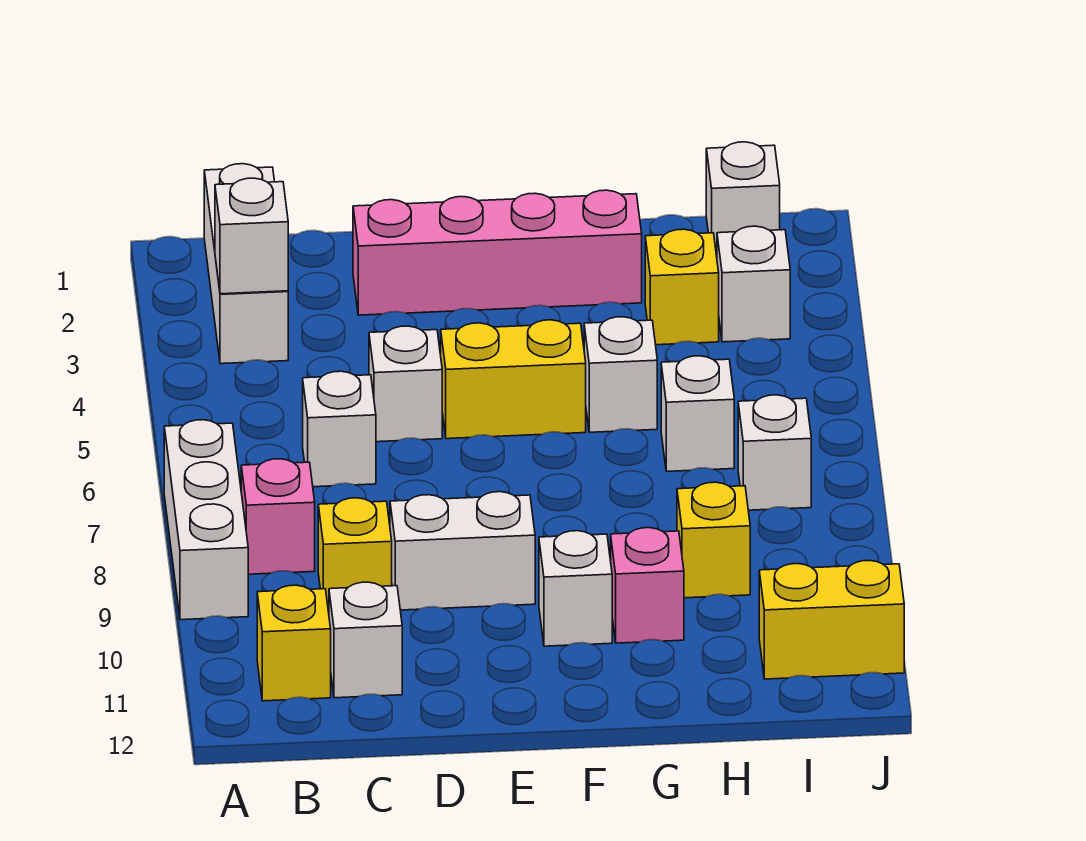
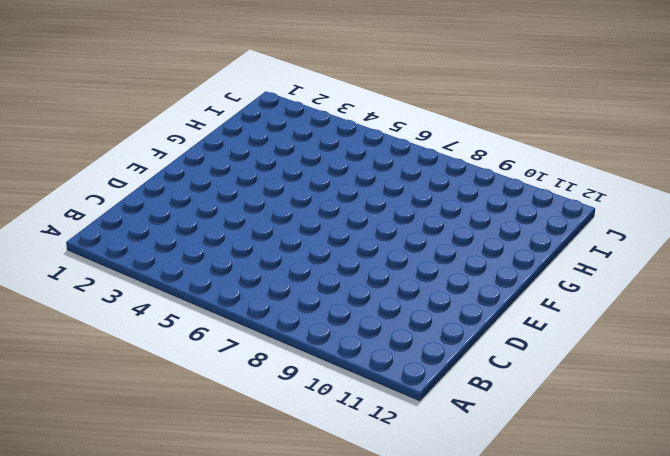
none -> white brick A7:A9 level 1
none -> white brick B1:B3 level 1
none -> pink brick B8 level 1

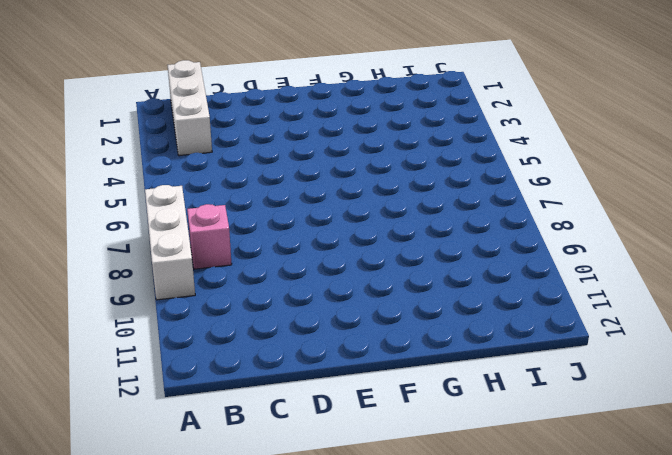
none -> yellow brick B11 level 1
none -> white brick C6 level 1
none -> yellow brick C9 level 1

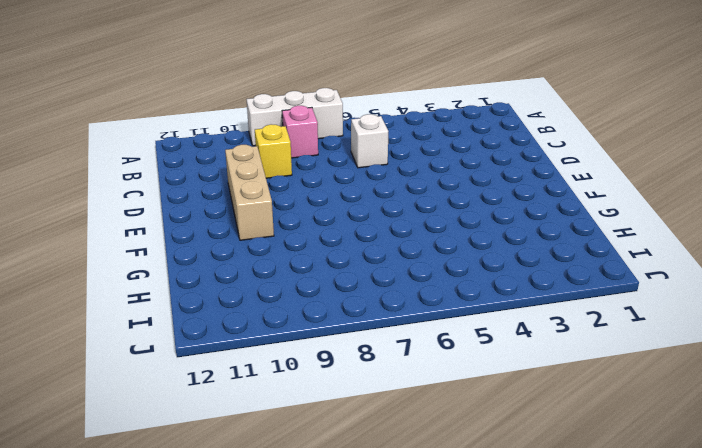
tan brick D10:F10 level 1 -> white brick F10 level 1
none -> white brick B1:B3 level 1
none -> yellow brick B11 level 1
none -> white brick C11 level 1

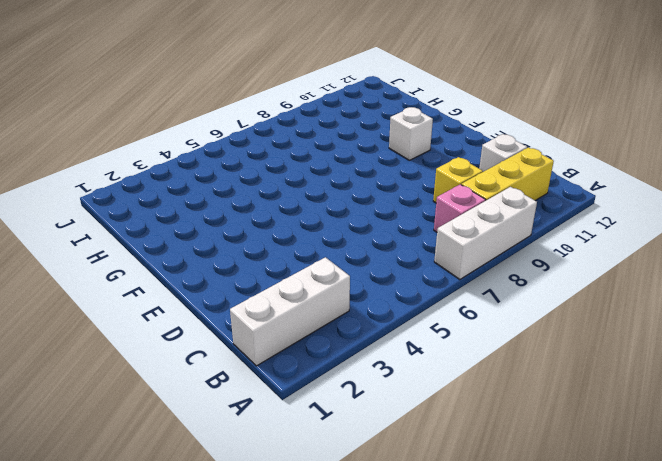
yellow brick B9:B11 level 1 -> yellow brick B11 level 1
none -> white brick C6 level 1
none -> pink brick D2:G2 level 1
none -> white brick D5 level 1

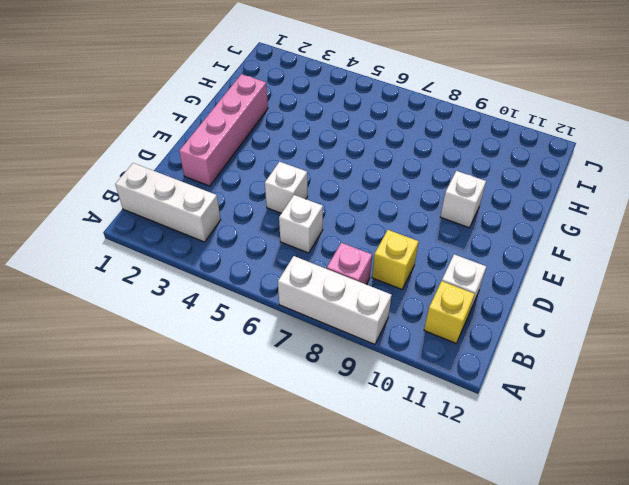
none -> white brick D9:E9 level 1
none -> yellow brick E5:F5 level 1
none -> white brick G5 level 1

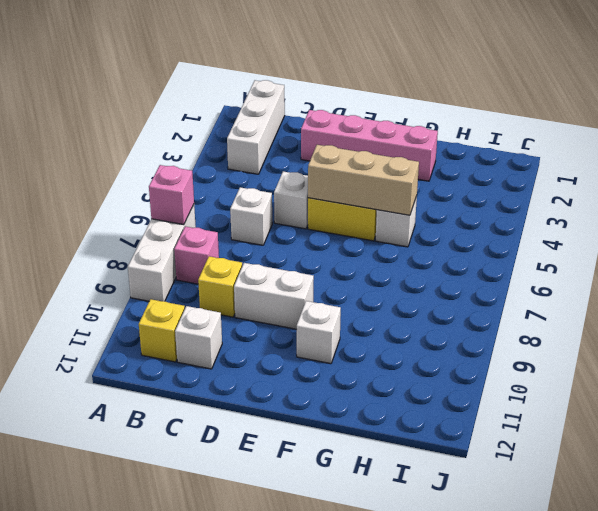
pink brick A7 level 2 -> pink brick G10 level 1
tan brick E5:G5 level 2 -> none
none -> yellow brick H3 level 1
none -> white brick H6 level 1
none -> yellow brick H9 level 1

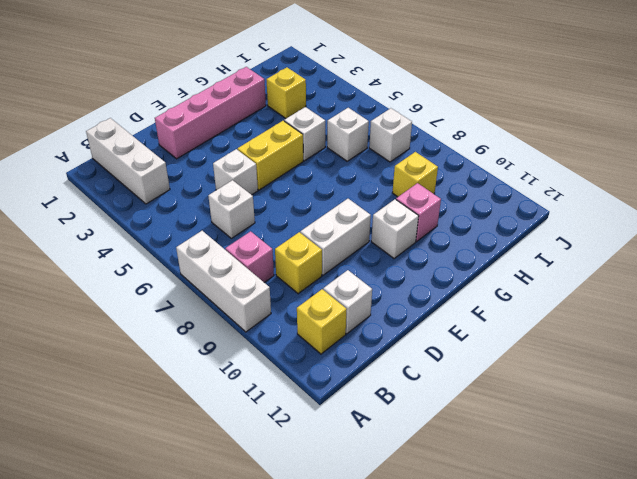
none -> white brick I1 level 1
none -> white brick I3 level 1
none -> yellow brick I11:J11 level 1

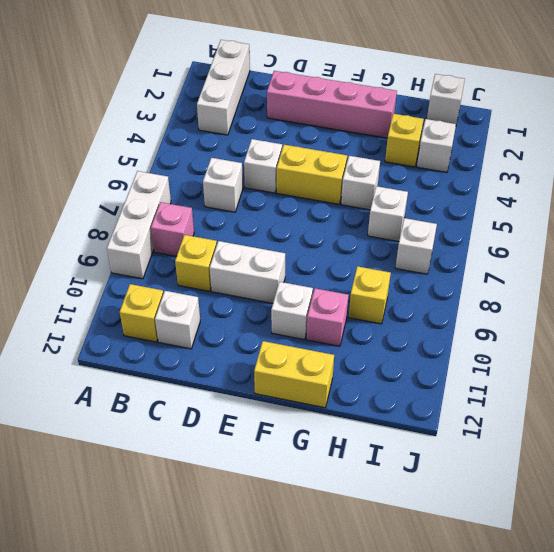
yellow brick F12:G12 level 1 -> yellow brick I11:J11 level 1
none -> white brick B3 level 2

